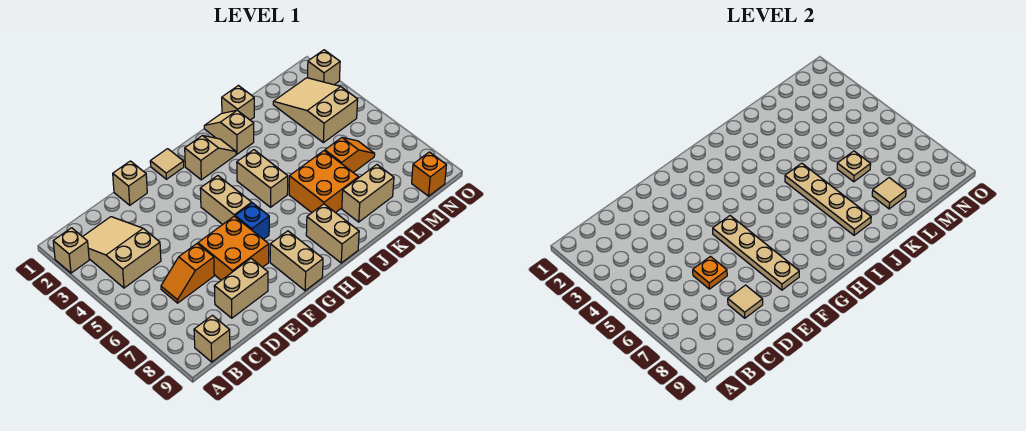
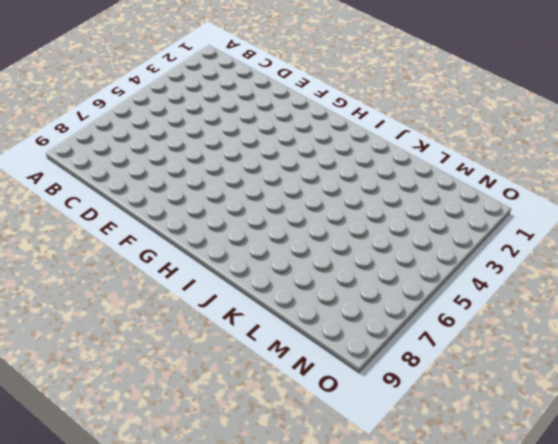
none -> tan brick A2 level 1
none -> tan slope B2:C4 level 1 top 4
none -> tan brick B9 level 1

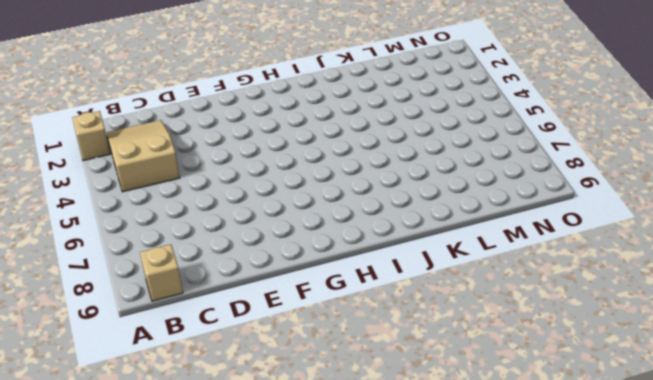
none -> orange slope C6:D6 level 1 top D
none -> tan brick D8:E8 level 1
none -> tan brick E1 level 1

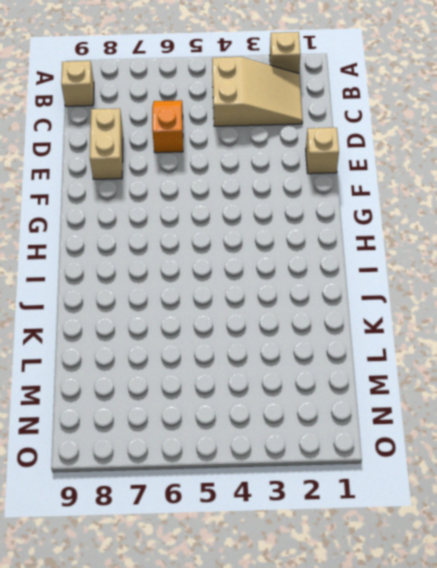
none -> orange brick E6:F7 level 1
none -> tan tile G1 level 1
none -> tan brick G4:G5 level 1

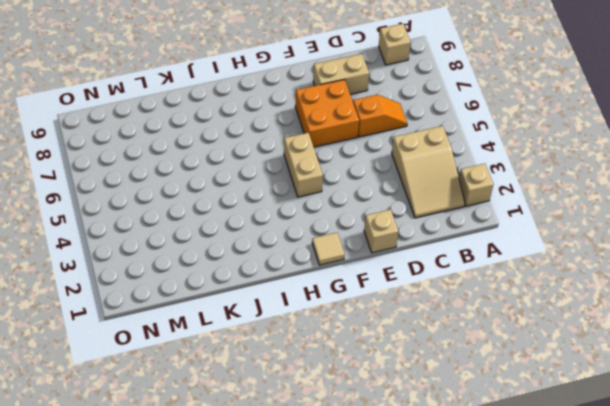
none -> blue brick G6 level 1
none -> tan brick G8:G9 level 1
none -> tan slope H2:I2 level 1 top H

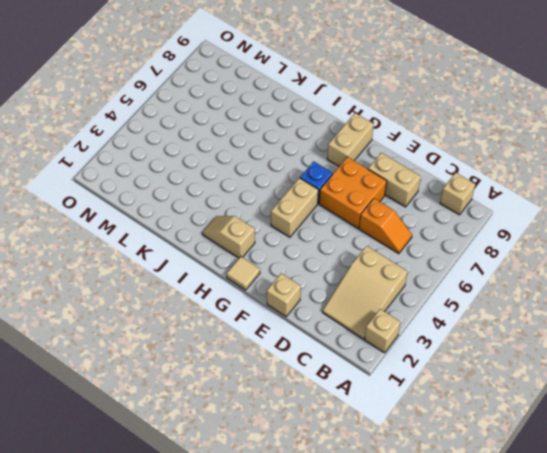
none -> tan brick I4:I5 level 1
none -> tan brick I8:I9 level 1
none -> tan slope J1:J2 level 1 top 2

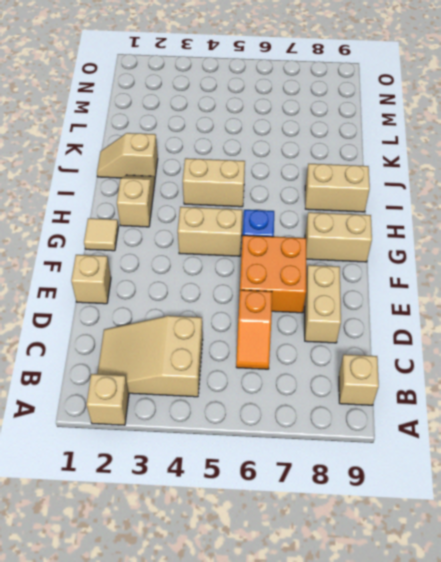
none -> orange brick J6:K7 level 1
none -> tan brick K1 level 1
none -> tan brick K8:L8 level 1

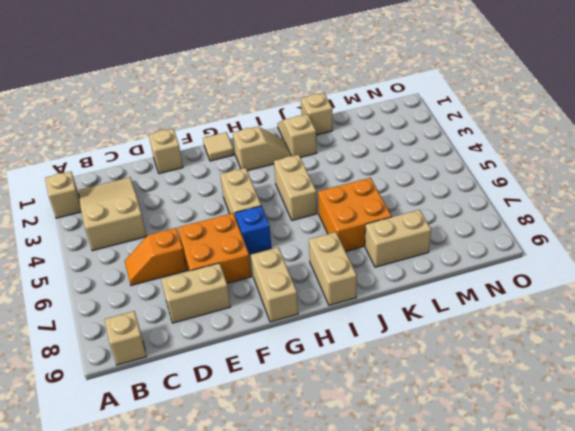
none -> orange slope L6:M6 level 1 top L
none -> tan slope M2:N4 level 1 top 4
none -> orange brick N9 level 1

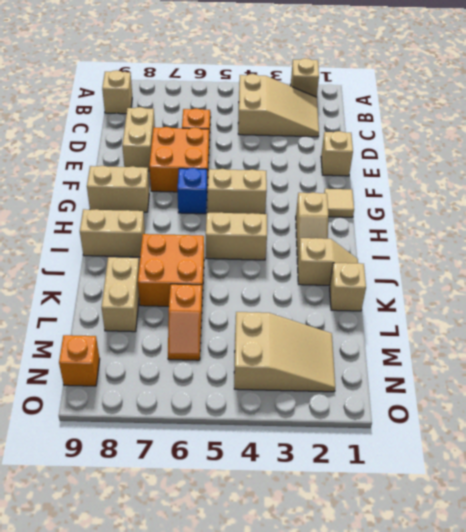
none -> tan brick O2 level 1
none -> orange plate D6 level 2
none -> tan tile D8 level 2

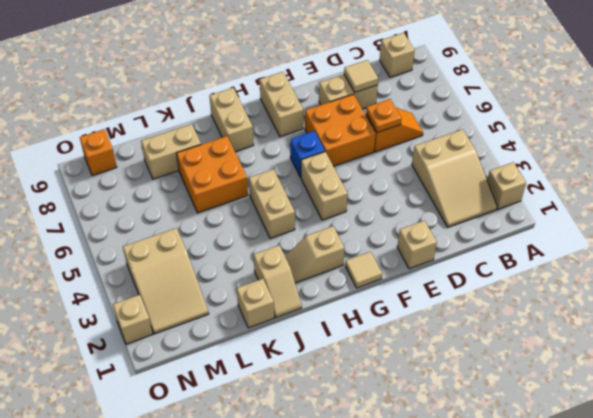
none -> orange slope L6:M6 level 1 top L
none -> tan plate F5:F8 level 2
none -> tan plate J5:J8 level 2

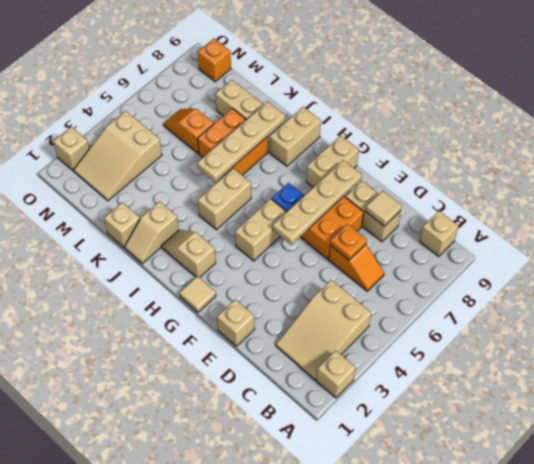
none -> tan plate L6 level 2
none -> tan tile L8 level 2

